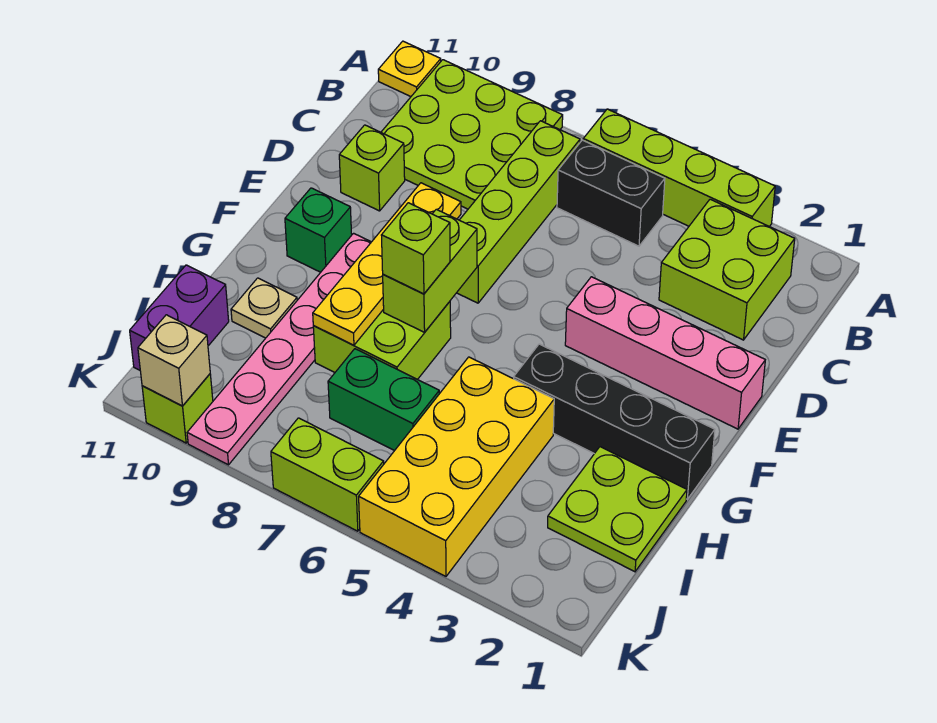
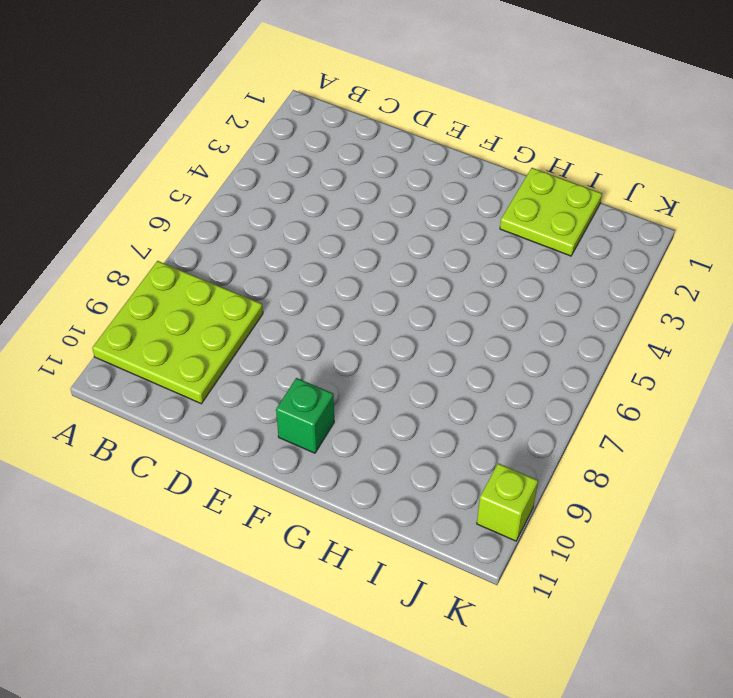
none -> lime brick A3:A6 level 1
none -> yellow plate A11 level 1
none -> lime brick B2:C3 level 1

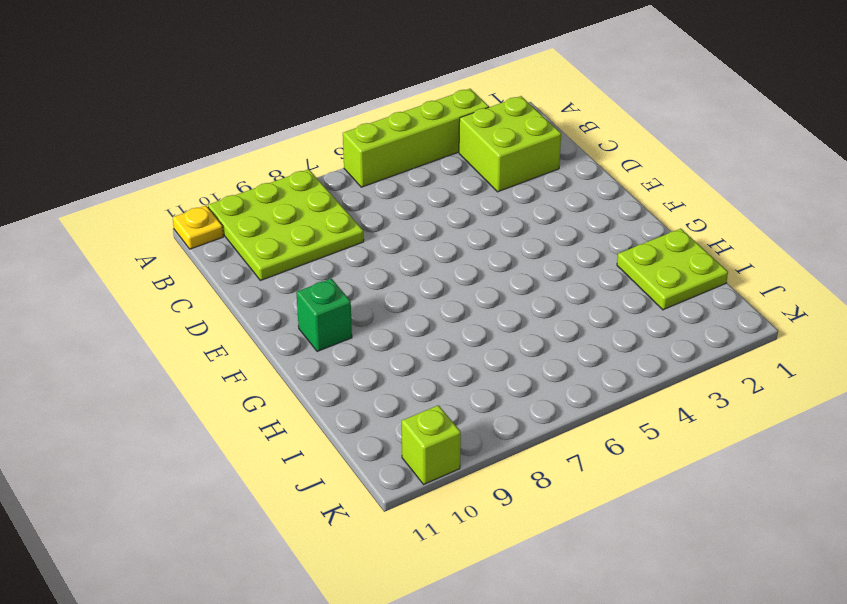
none -> black brick B5:B6 level 1
none -> lime brick B7:E7 level 1
none -> lime brick D10 level 1

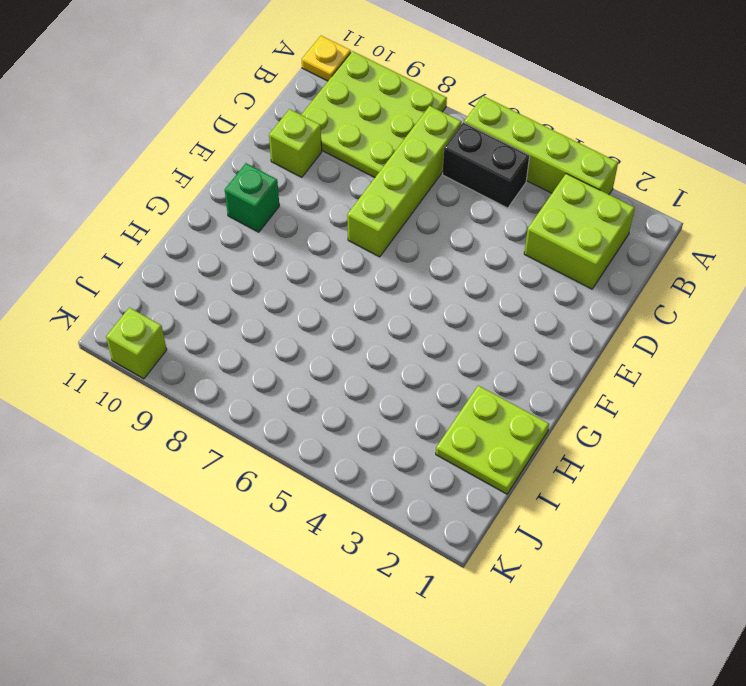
none -> pink brick E1:E4 level 1
none -> pink plate F9:K9 level 1
none -> black brick G1:G4 level 1

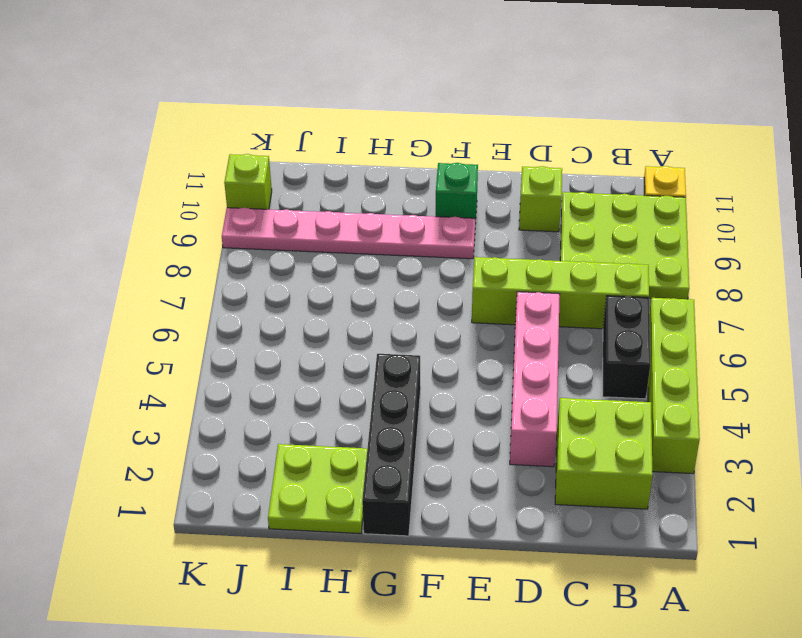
pink brick D3:D6 level 1 -> pink brick E1:E4 level 1
none -> lime brick G7:H8 level 1
none -> yellow brick H4:K5 level 1
none -> tan plate H10 level 1

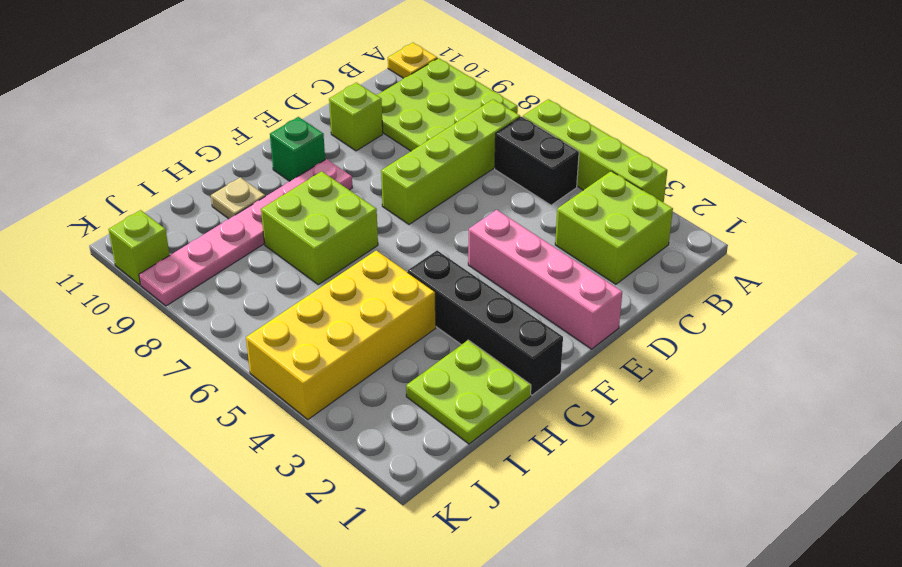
none -> green brick I6:I7 level 1
none -> purple brick I11:J11 level 1
none -> lime brick K6:K7 level 1

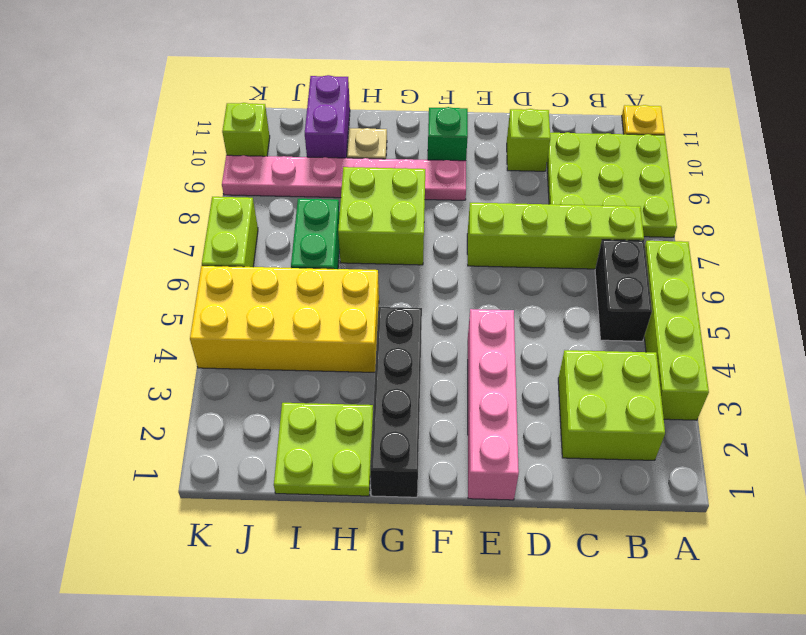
purple brick I10:I11 level 1 -> purple brick I11:J11 level 1
none -> yellow plate E8:H8 level 2
none -> lime brick F7:G7 level 2
none -> tan brick K10 level 2

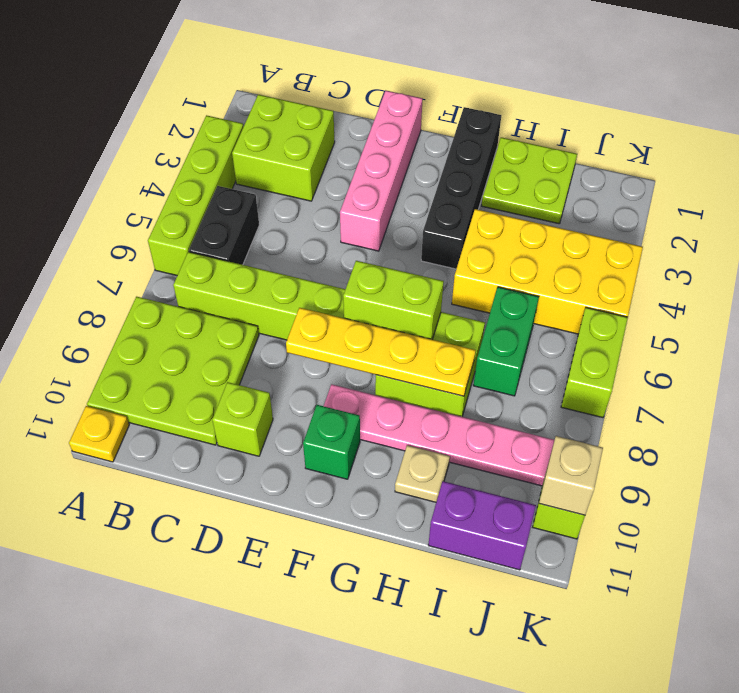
none -> lime brick G7 level 3

